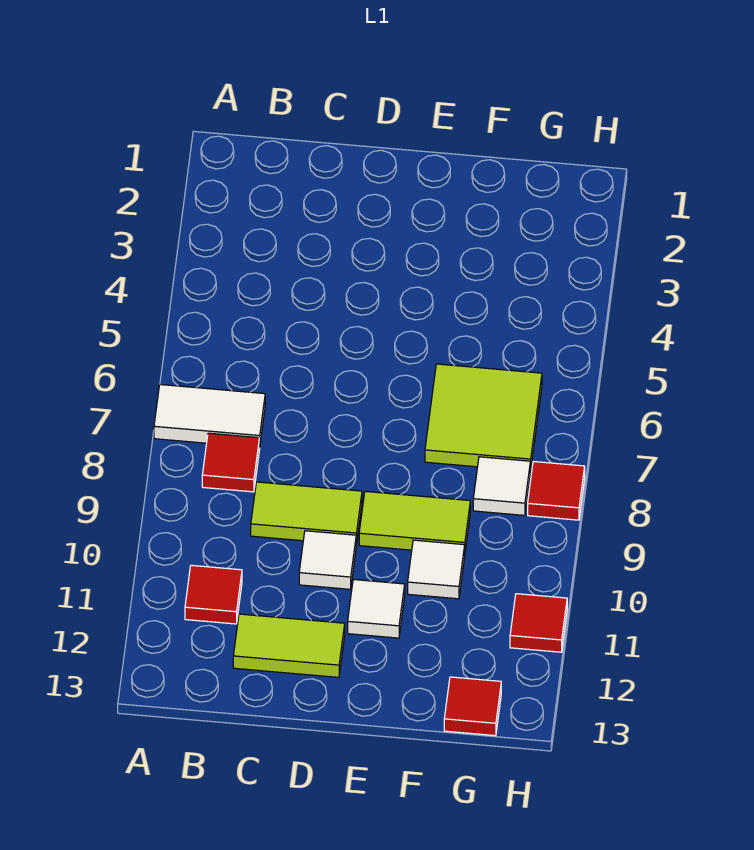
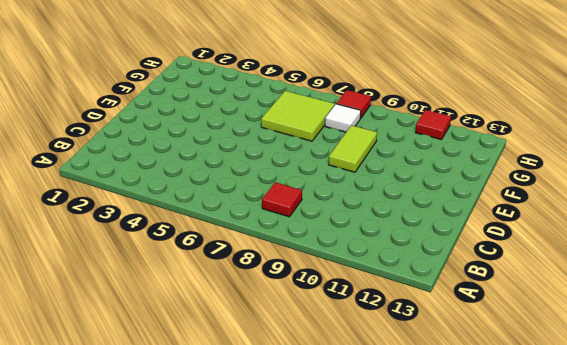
none -> white tile A7:B7 level 1
none -> red tile B11 level 1
none -> lime tile C9:D9 level 1

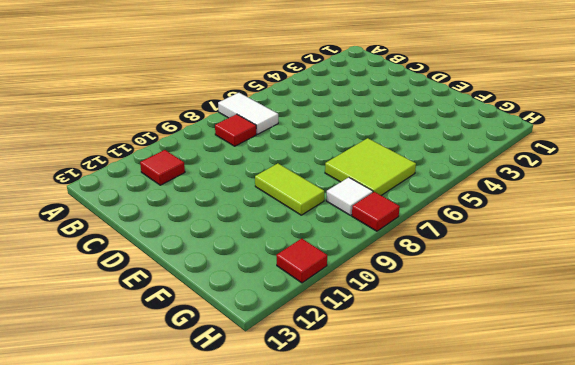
none -> lime tile C9:D9 level 1
none -> lime tile C12:D12 level 1
none -> white tile D10 level 1

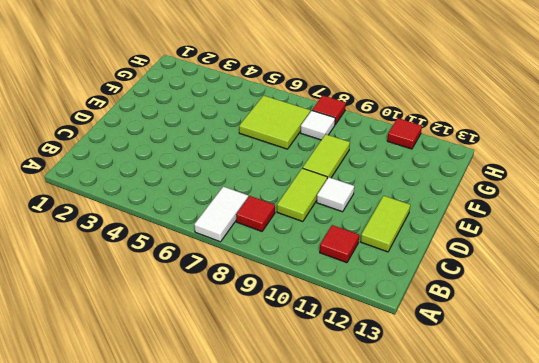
none -> white tile E11 level 1
none -> white tile F10 level 1
none -> red tile G13 level 1

